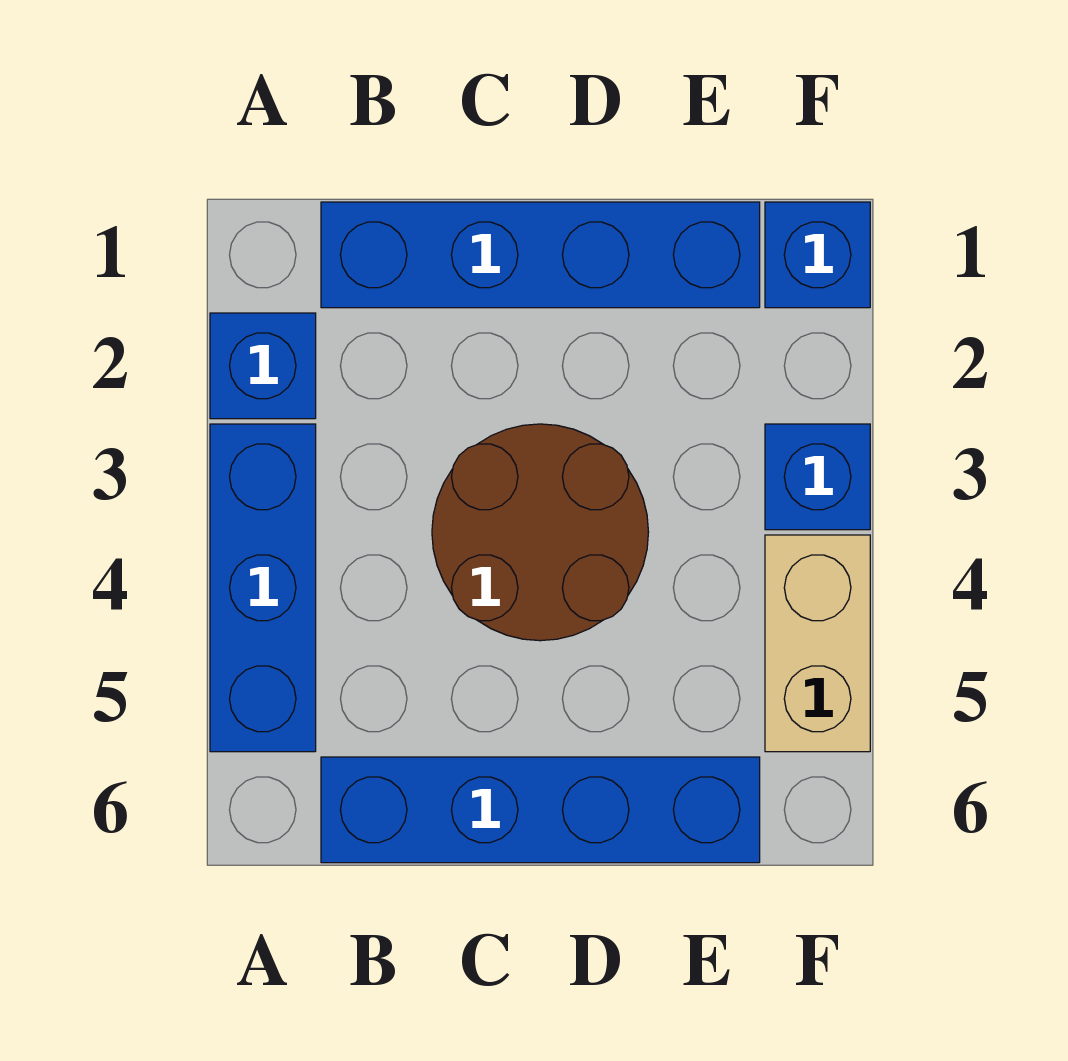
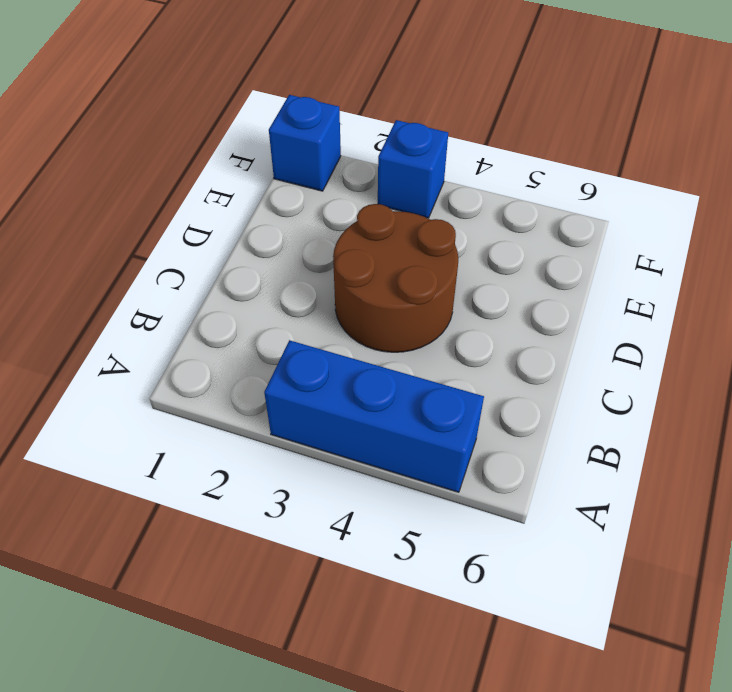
none -> blue brick A2 level 1
none -> blue brick B1:E1 level 1

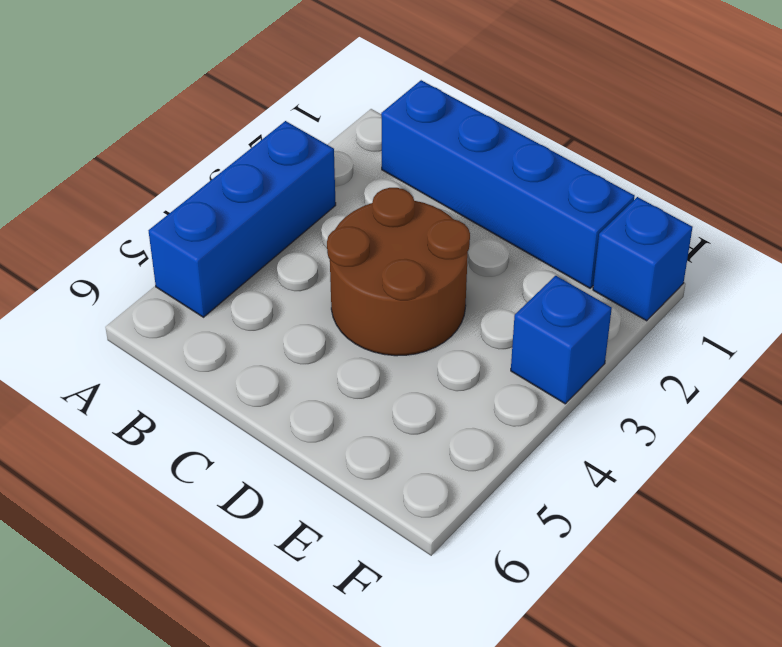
none -> blue brick A2 level 1
none -> blue brick B6:E6 level 1

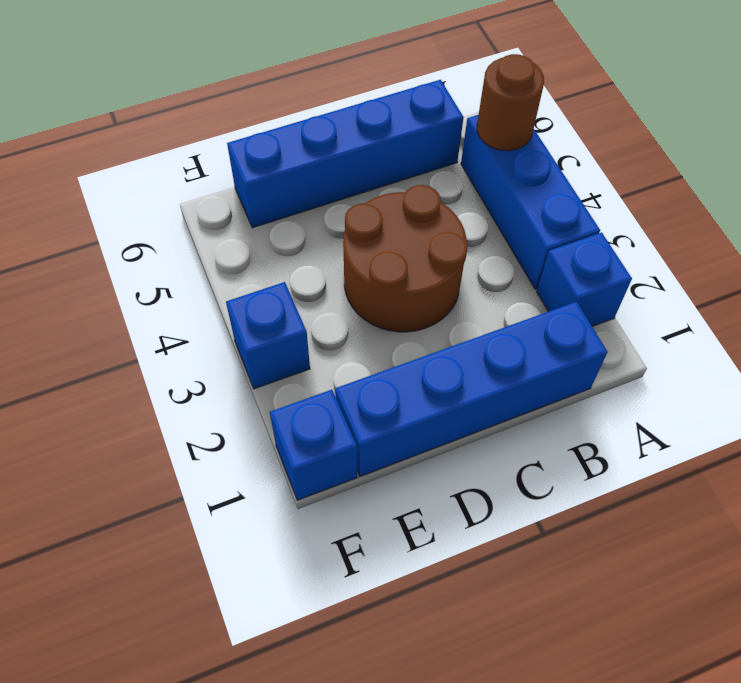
brown round brick A5 level 2 -> none
none -> tan brick F4:F5 level 1

